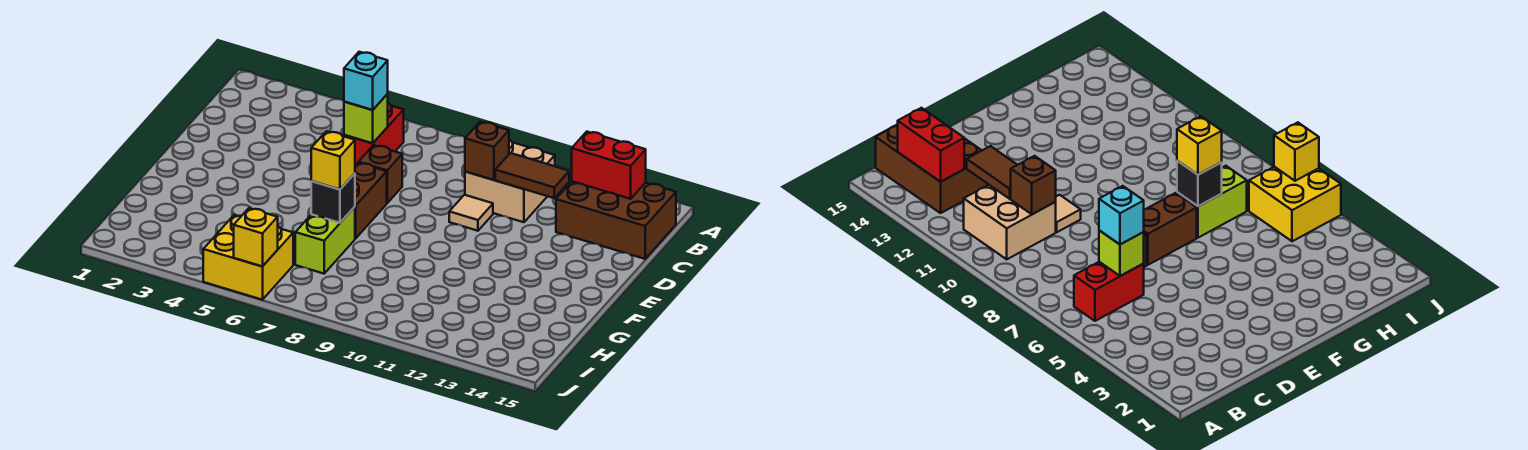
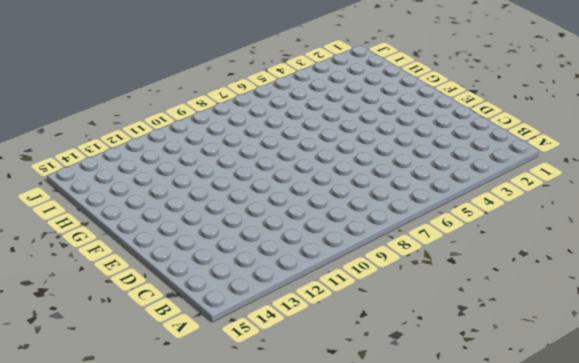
none -> red brick B6:C6 level 1
none -> tan brick B10:C11 level 1
none -> brown brick B13:C15 level 1

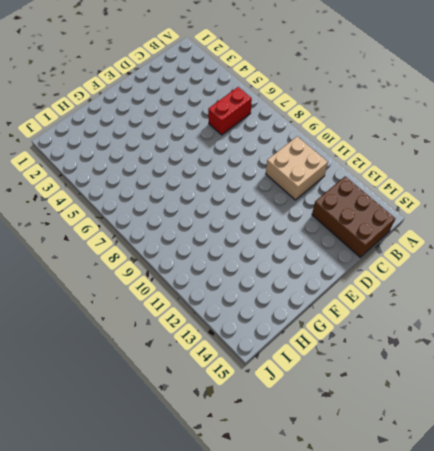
none -> brown brick D7 level 1
none -> tan tile D10 level 1
none -> brown brick E7:F7 level 1

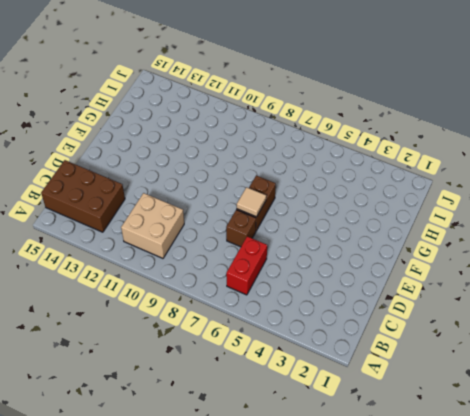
tan tile E7 level 2 -> tan tile D10 level 1
none -> lime brick G7:H7 level 1
none -> yellow brick I5:J6 level 1
none -> red brick B13:B14 level 2

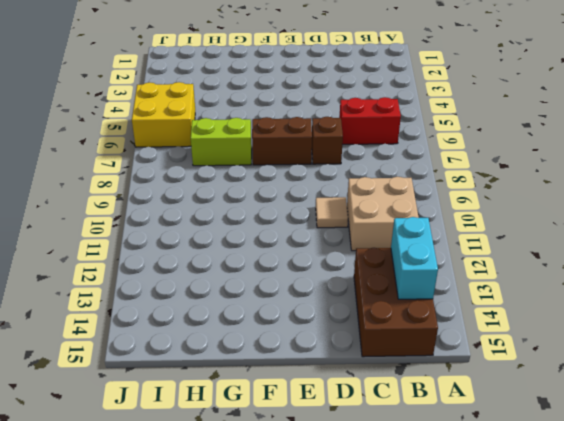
cyan brick B13:B14 level 2 -> red brick B13:B14 level 2
none -> lime brick C6 level 2
none -> brown brick C10 level 2
none -> brown tile C11:C12 level 2

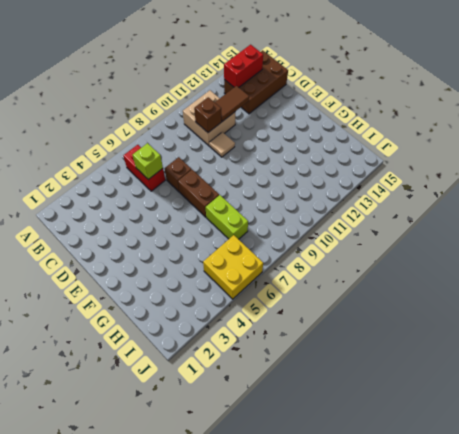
none -> black brick G7 level 2
none -> yellow brick J6 level 2
none -> cyan brick C6 level 3

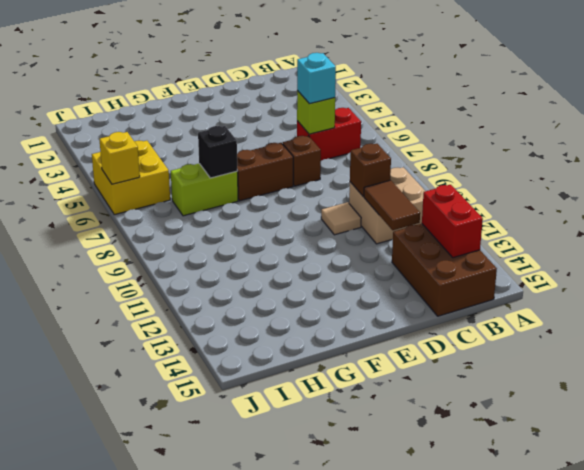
none -> yellow brick G7 level 3

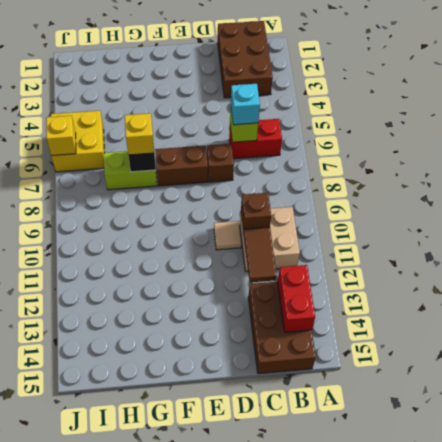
brown brick B1:C3 level 1 -> none

